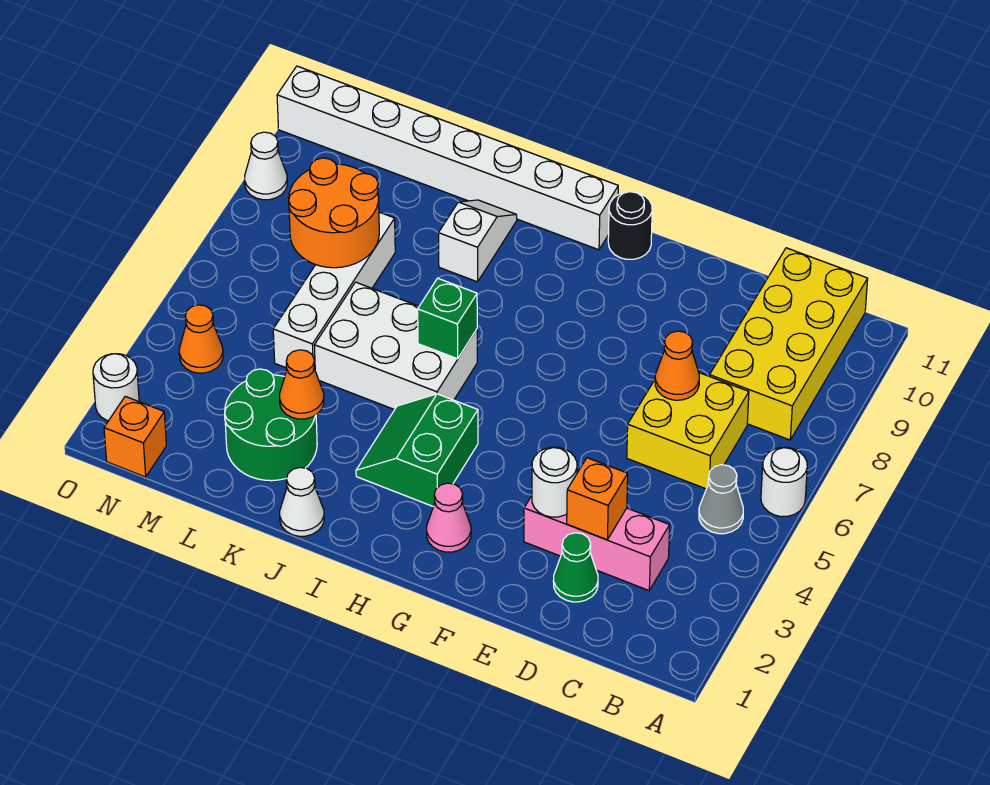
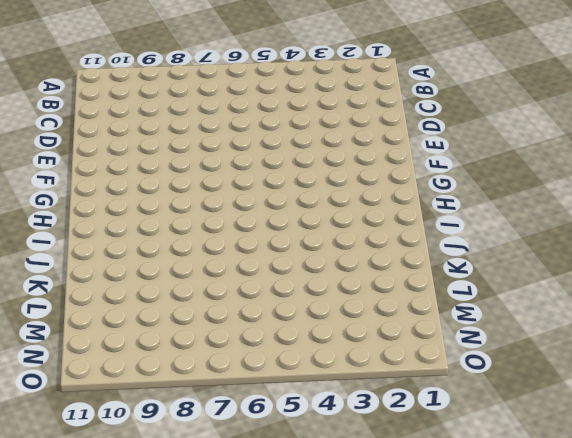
none -> white round brick A6 level 1
none -> grey cone B5 level 1
none -> yellow brick B8:C11 level 1

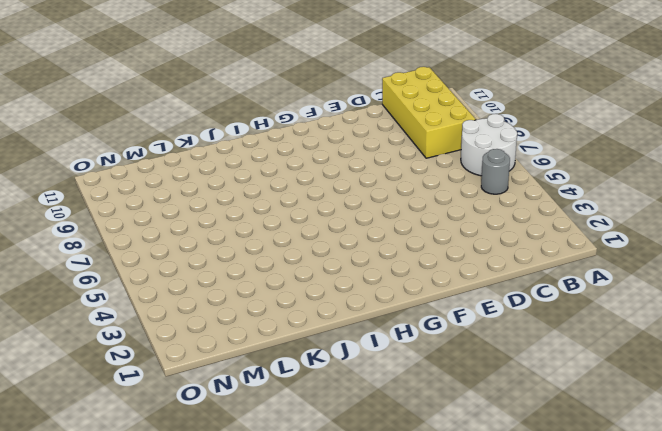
white round brick A6:B7 level 1 -> white round brick A6 level 1
grey round brick B5 level 1 -> grey cone B5 level 1
none -> pink brick C3:E3 level 1
none -> yellow brick C6:D7 level 1
none -> green cone D2 level 1

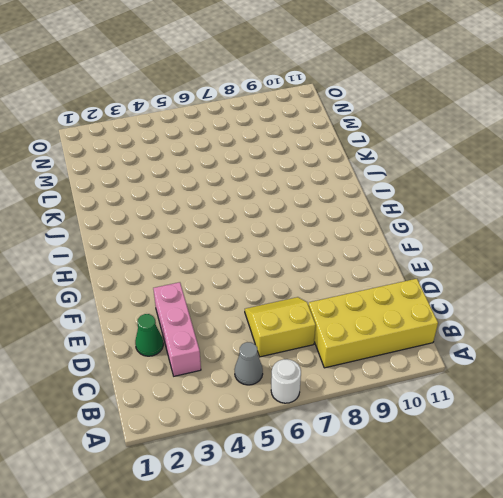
yellow slope C6:D7 level 1 top C -> yellow brick C6:D7 level 1
none -> pink cone G2 level 1
none -> black round brick G11 level 1
none -> green slope H3:I4 level 1 top H

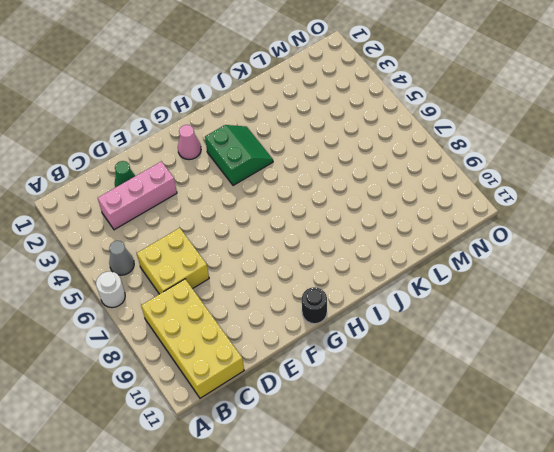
none -> white brick H11:O11 level 1
none -> white brick I5:K6 level 1
none -> white cone J1 level 1

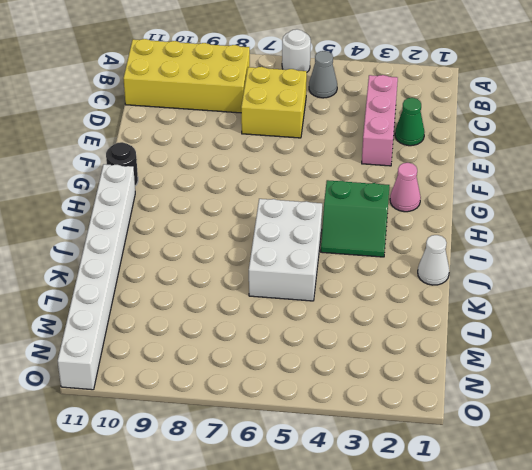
none -> white slope J9:J10 level 1 top 9
none -> green round brick K2:L3 level 1
none -> white brick L5:L8 level 1

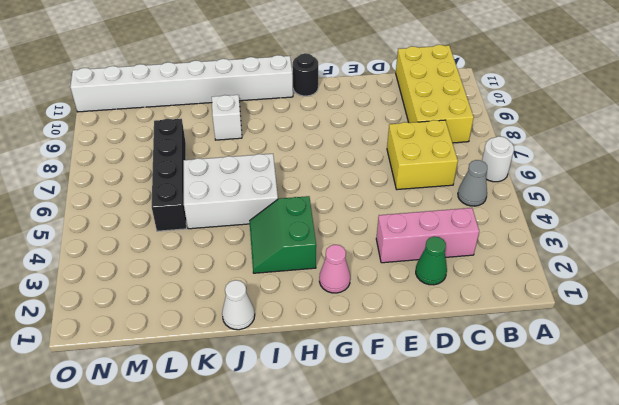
black brick L5:L8 level 1 -> white brick L5:L8 level 1
none -> green round brick K2:L3 level 1
none -> orange brick N1 level 1
none -> orange cone N4 level 1

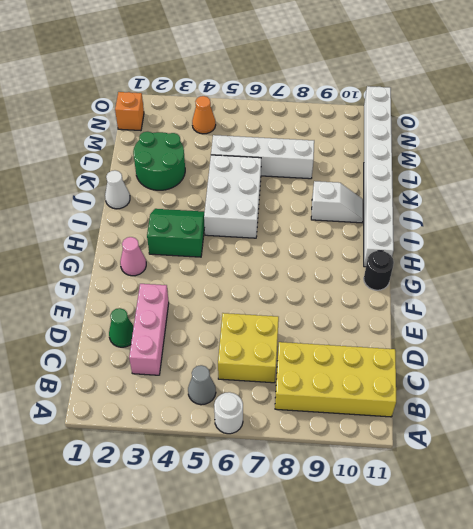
none -> white round brick O2 level 1
none -> white cone O9 level 1
none -> orange brick D3 level 2

